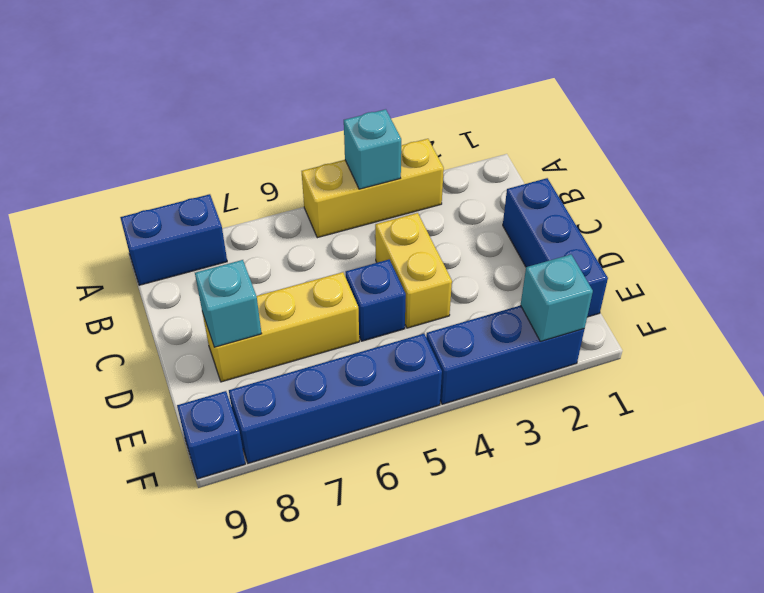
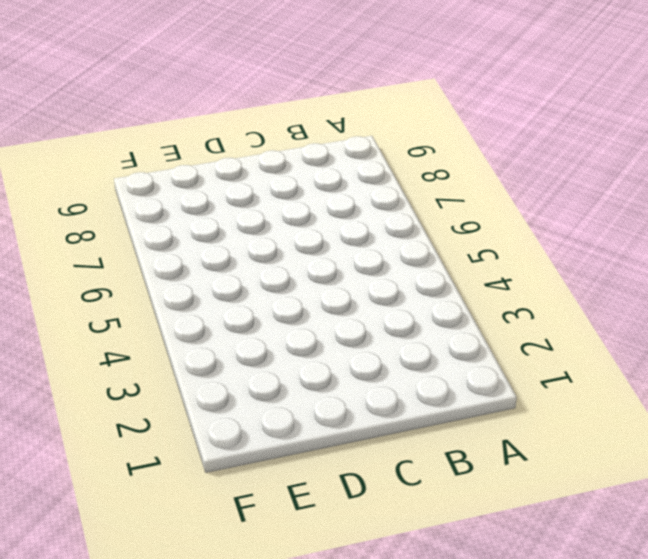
none -> yellow brick A3:A5 level 1
none -> blue brick A8:A9 level 1
none -> blue brick C1:E1 level 1

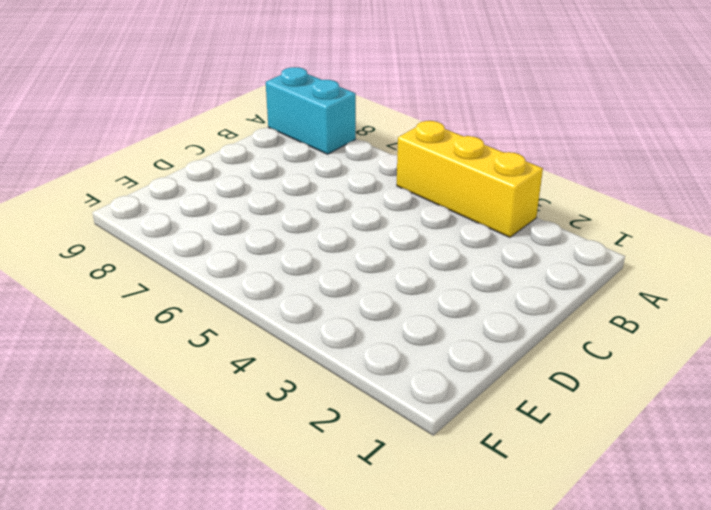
cyan brick A8:A9 level 1 -> blue brick A8:A9 level 1
none -> blue brick C1:E1 level 1
none -> yellow brick C4:D4 level 1
none -> blue brick D5 level 1

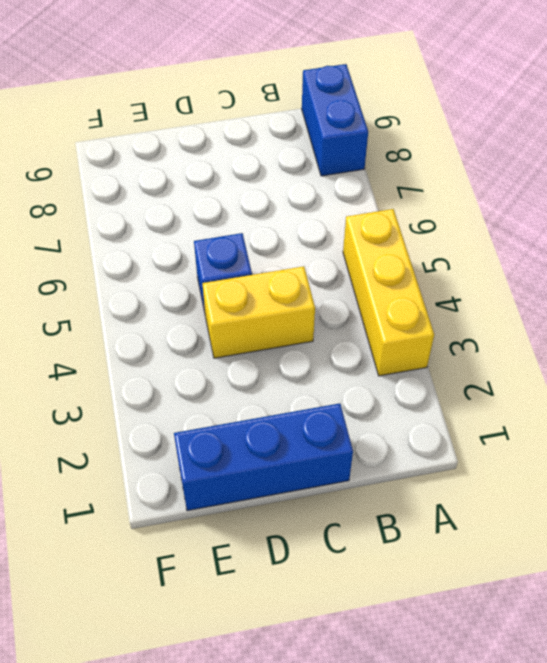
none -> yellow brick D6:D8 level 1
none -> blue brick F2:F4 level 1
none -> blue brick F5:F8 level 1

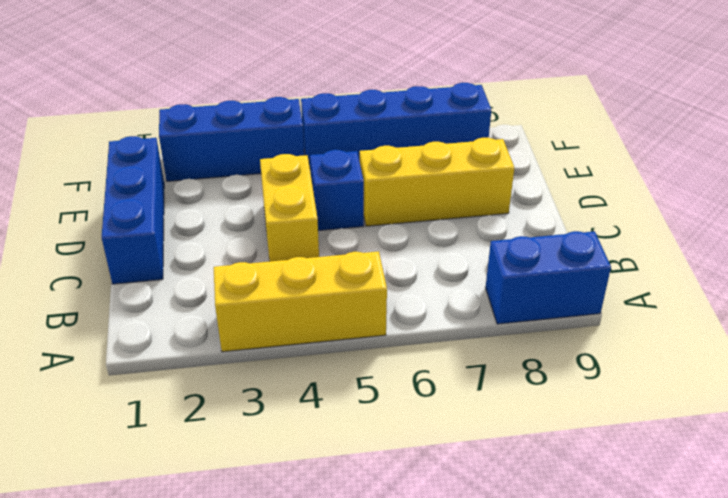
none -> blue brick F9 level 1
none -> cyan brick A4 level 2
none -> cyan brick D8 level 2

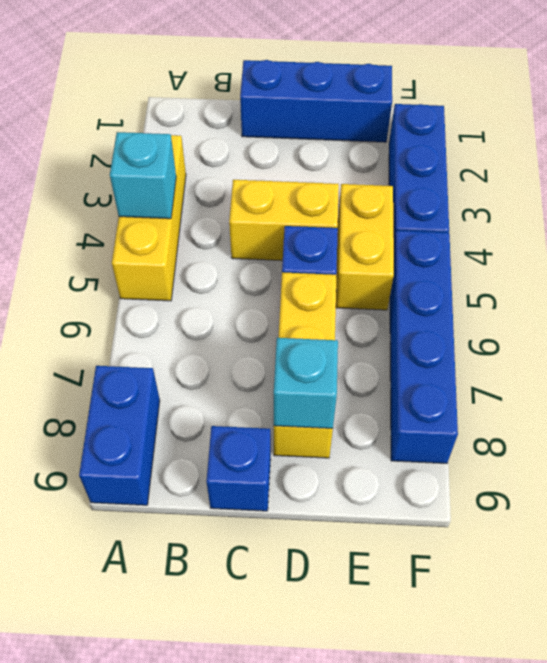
blue brick C9 level 1 -> blue brick F9 level 1
yellow brick E4:E5 level 1 -> none
none -> cyan brick F2 level 2

